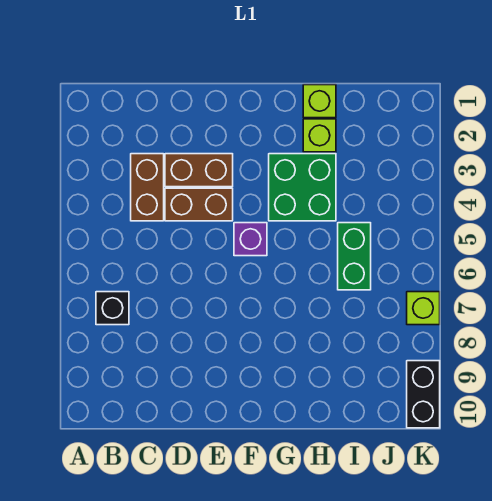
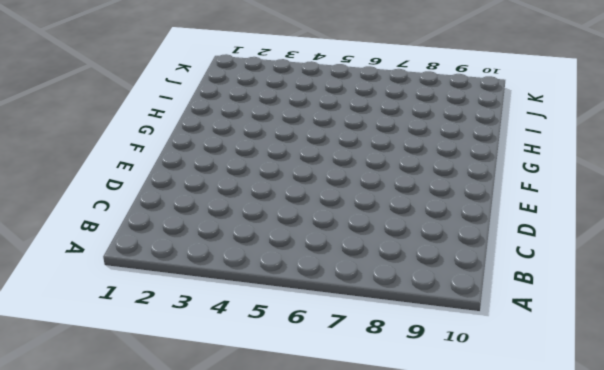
none -> black brick B7 level 1
none -> brown brick C3:C4 level 1

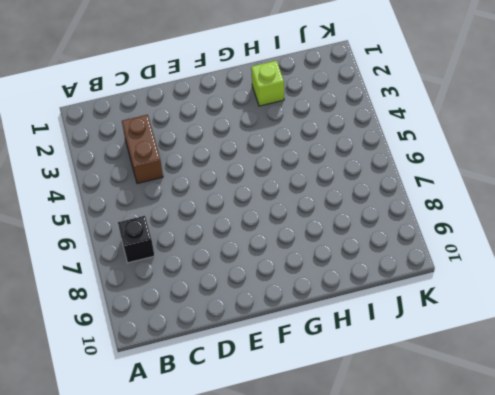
none -> brown brick D3:E3 level 1
none -> brown brick D4:E4 level 1

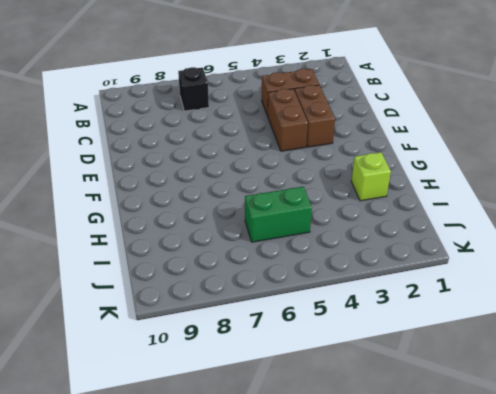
none -> purple brick F5 level 1
none -> green brick G3:H4 level 1

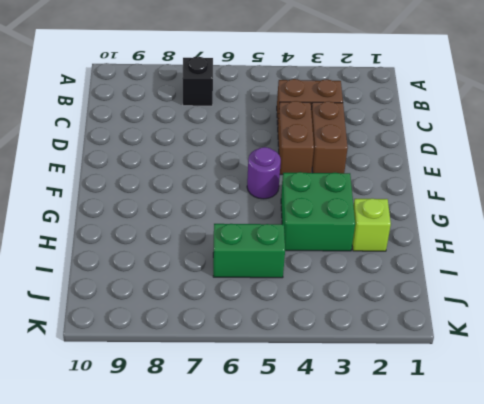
purple round brick F5 level 1 -> purple brick F5 level 1
none -> lime brick H1 level 1
none -> lime brick K7 level 1

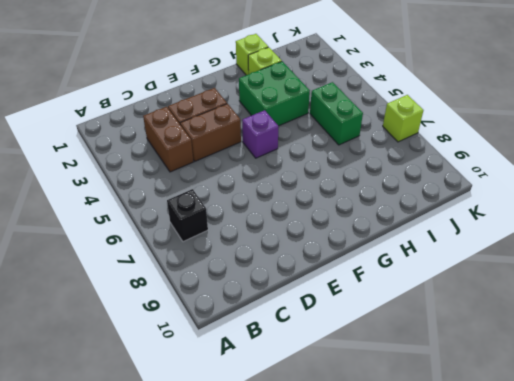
none -> black brick K9:K10 level 1

